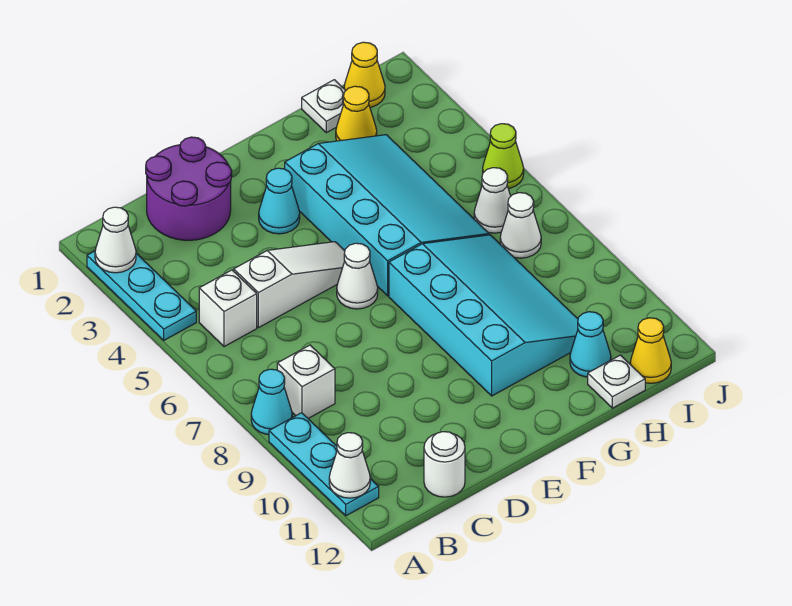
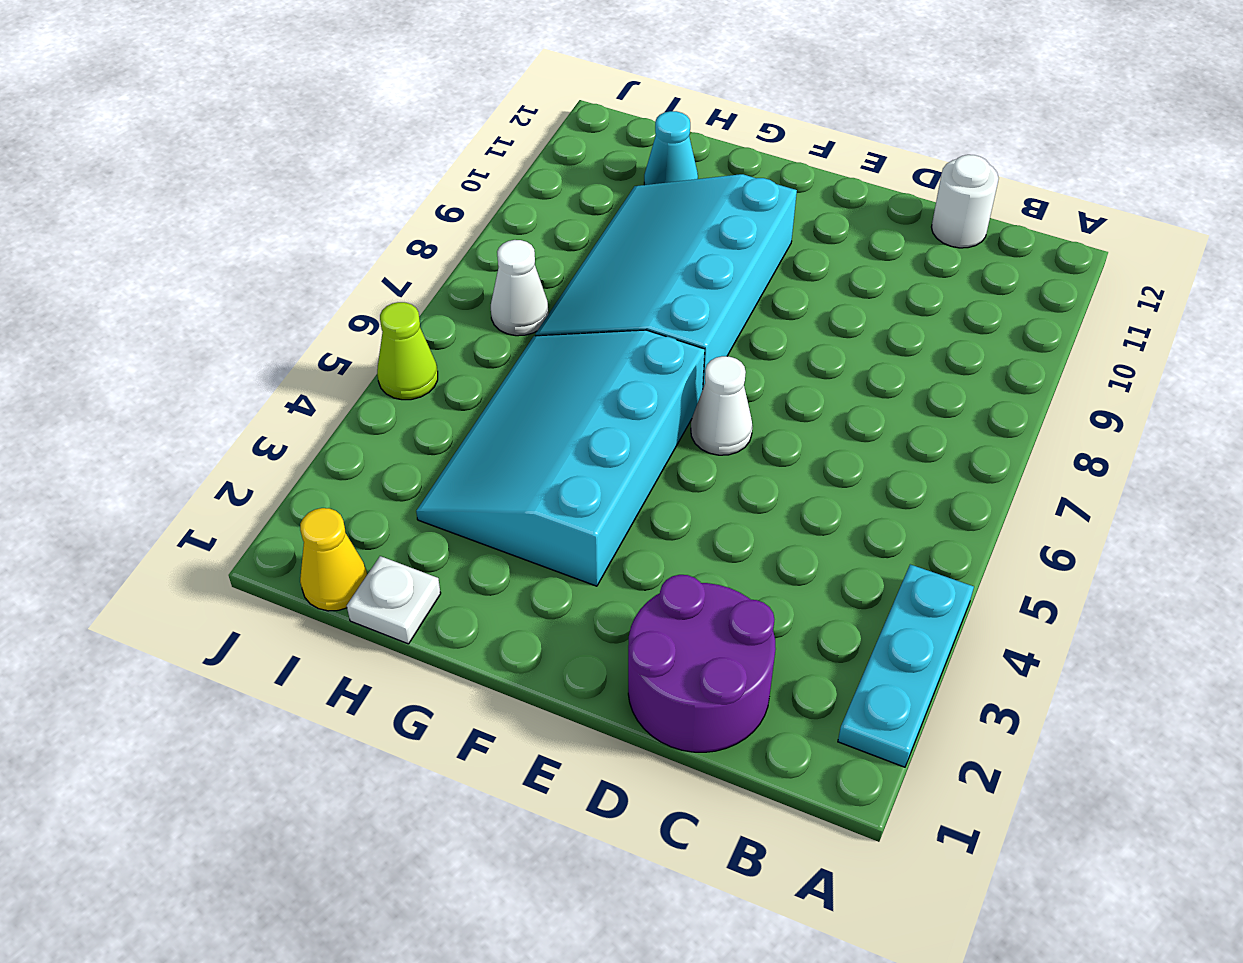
none -> cyan cone A8 level 1
none -> cyan plate A9:A11 level 1
none -> white brick B5 level 1

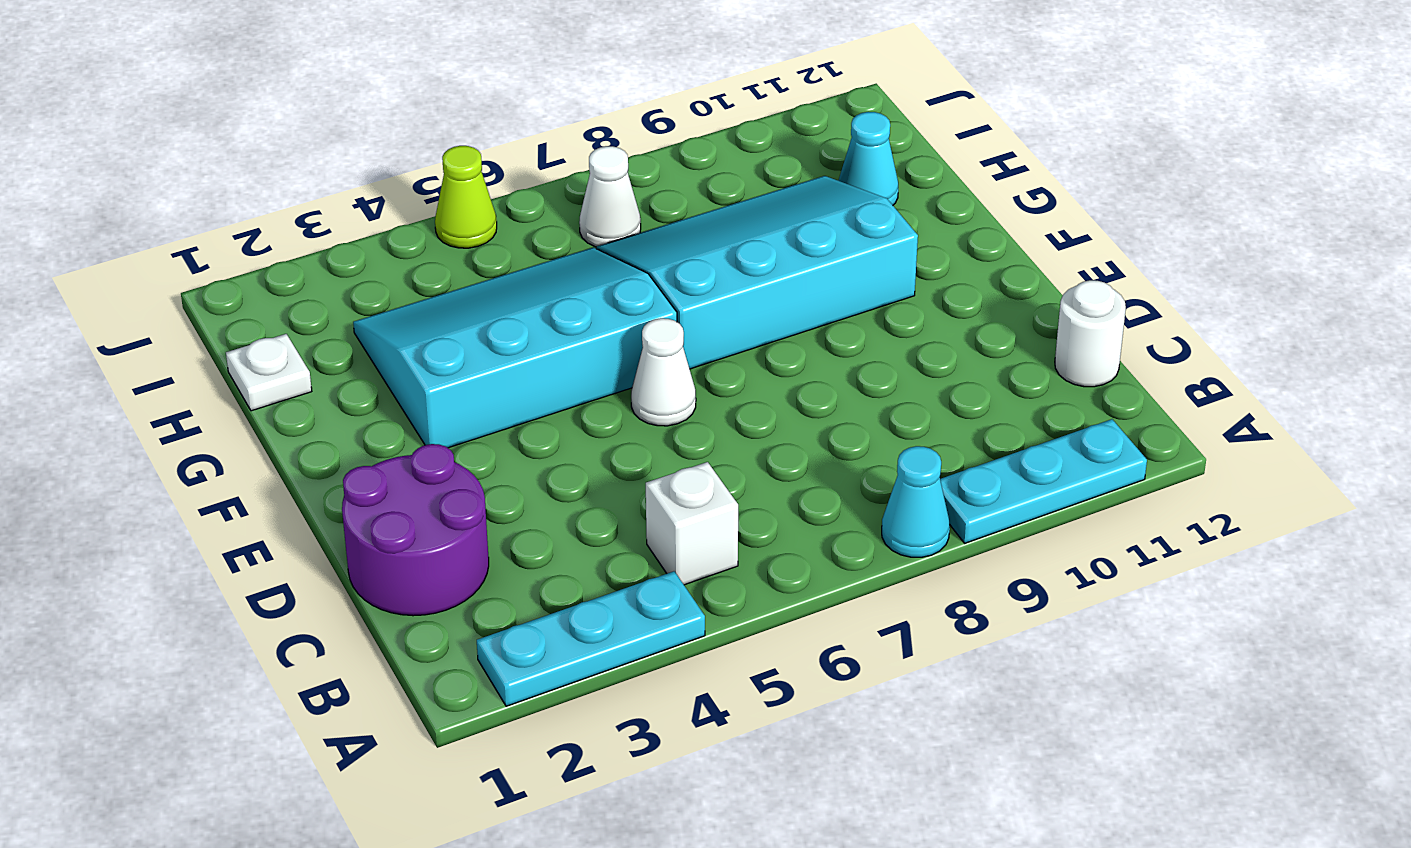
none -> white brick B8 level 1
none -> white slope C5:E5 level 1 top C
none -> cyan cone E3 level 1

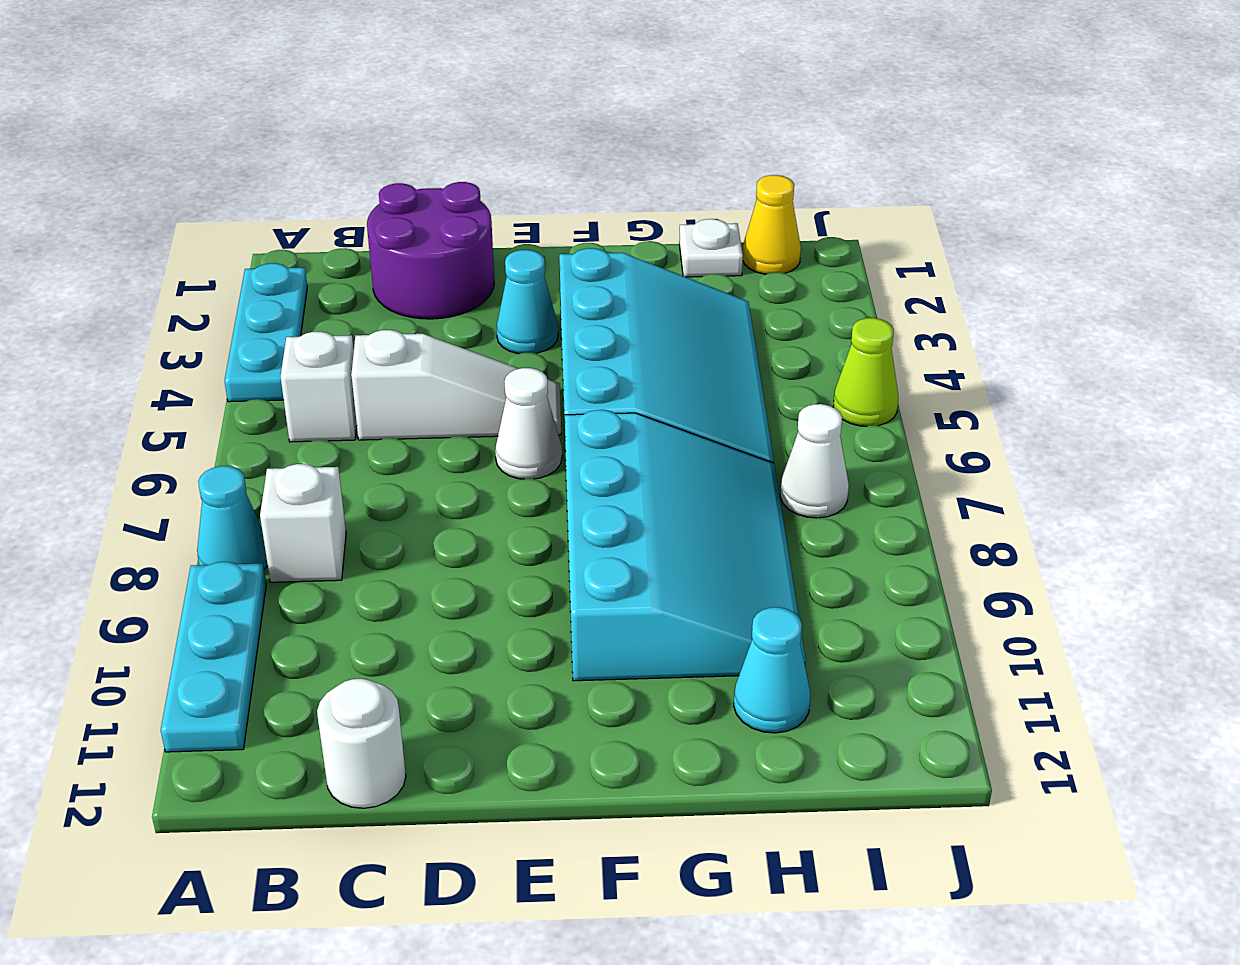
none -> yellow cone H2 level 1
none -> white plate H12 level 1
none -> white cone I6 level 1

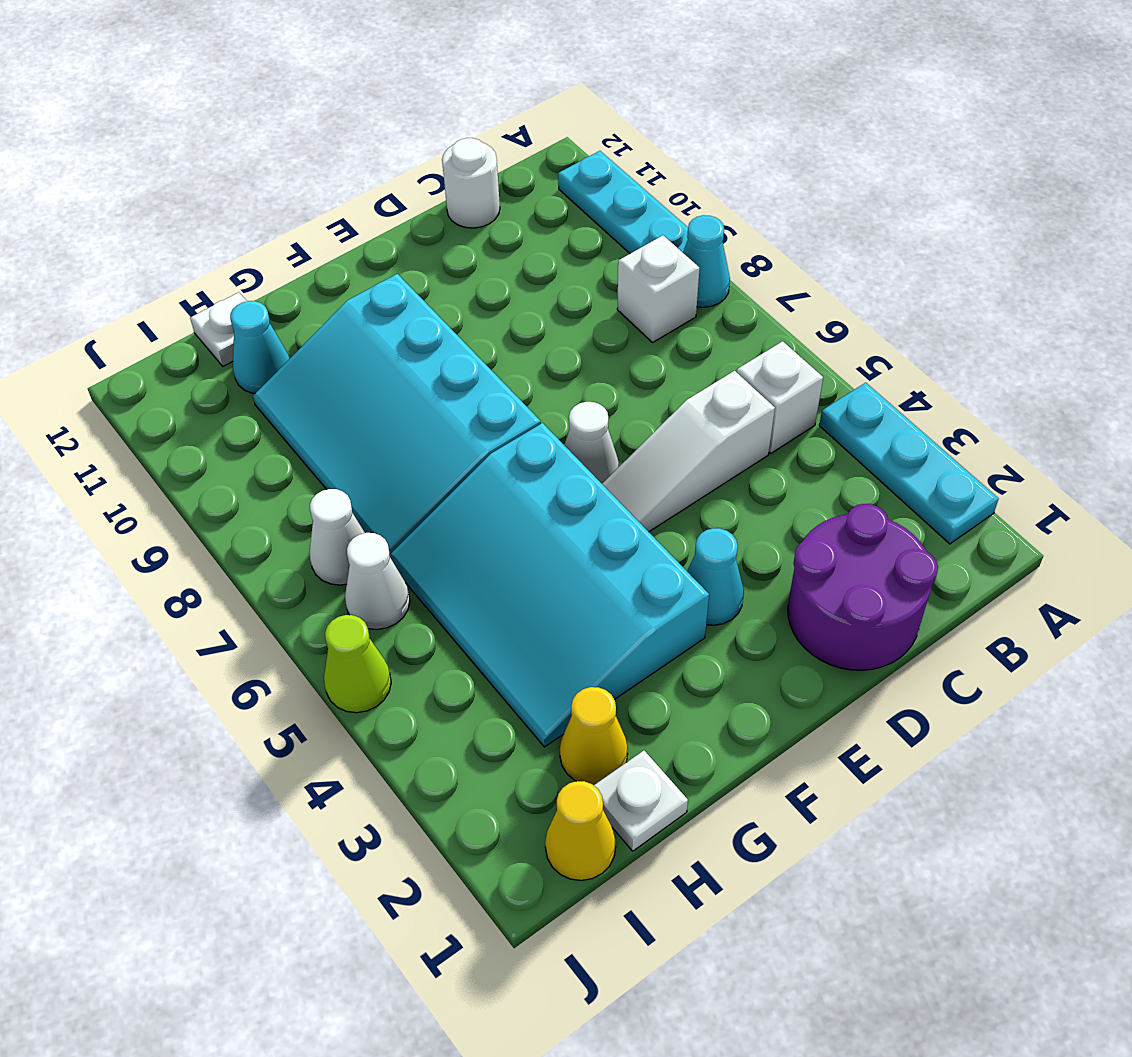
none -> yellow cone I12 level 1
none -> white cone A2 level 2
none -> white cone A11 level 2

